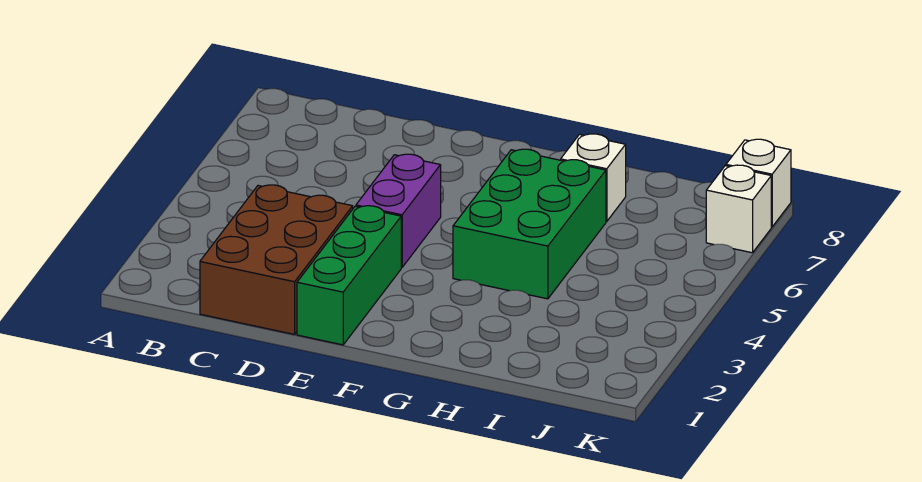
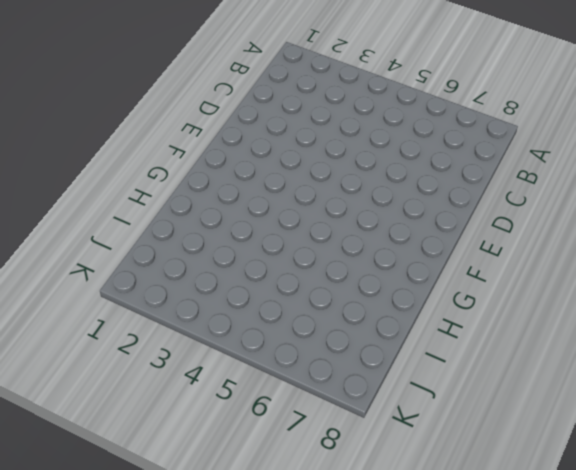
none -> brown brick C1:D3 level 1
none -> green brick E1:E3 level 1

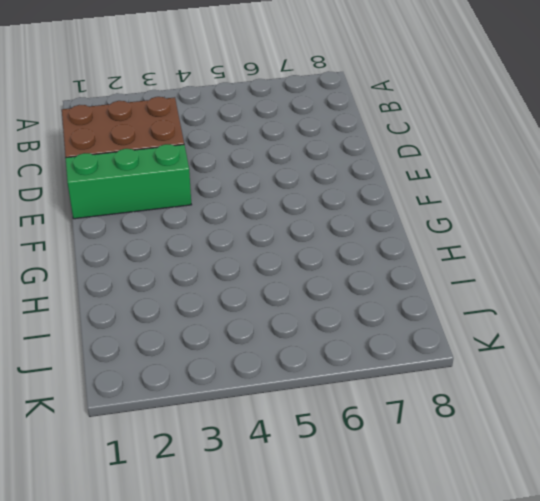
none -> purple brick E4:E5 level 1
none -> green brick G4:H6 level 1

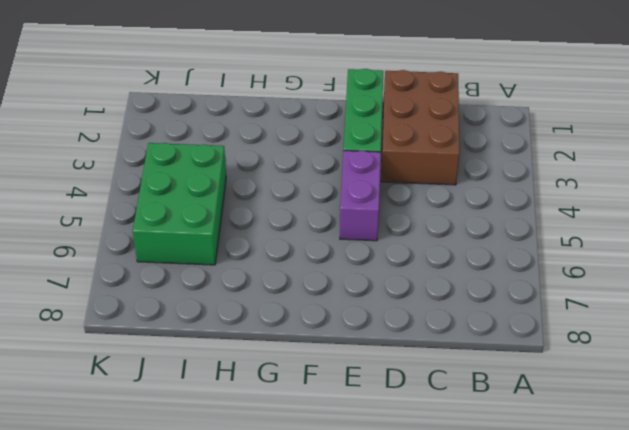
green brick I4:J6 level 1 -> green brick G4:H6 level 1
none -> white brick H7 level 1
none -> white brick K7 level 1

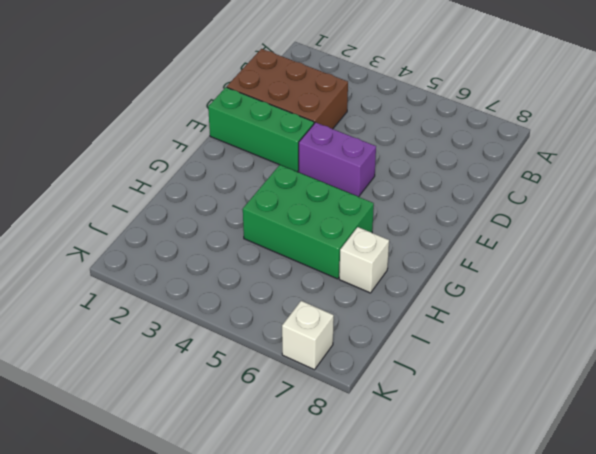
none -> white brick K8 level 1

